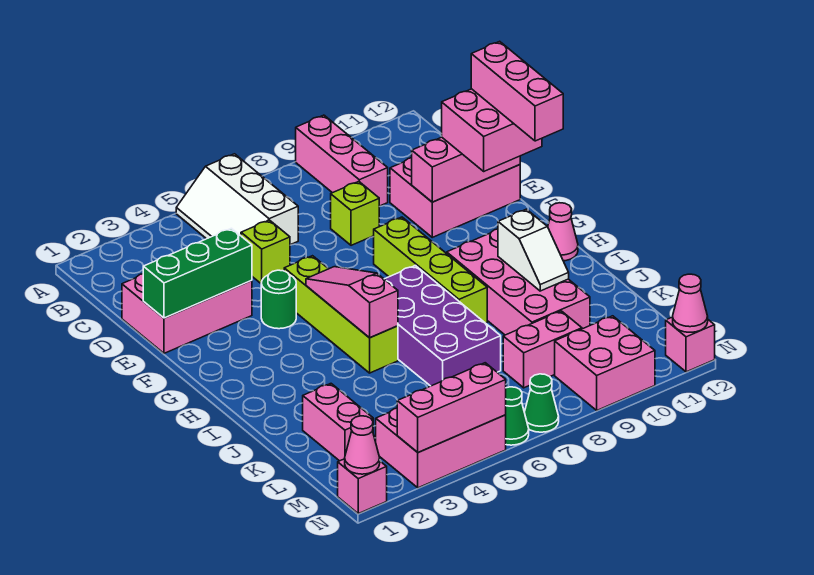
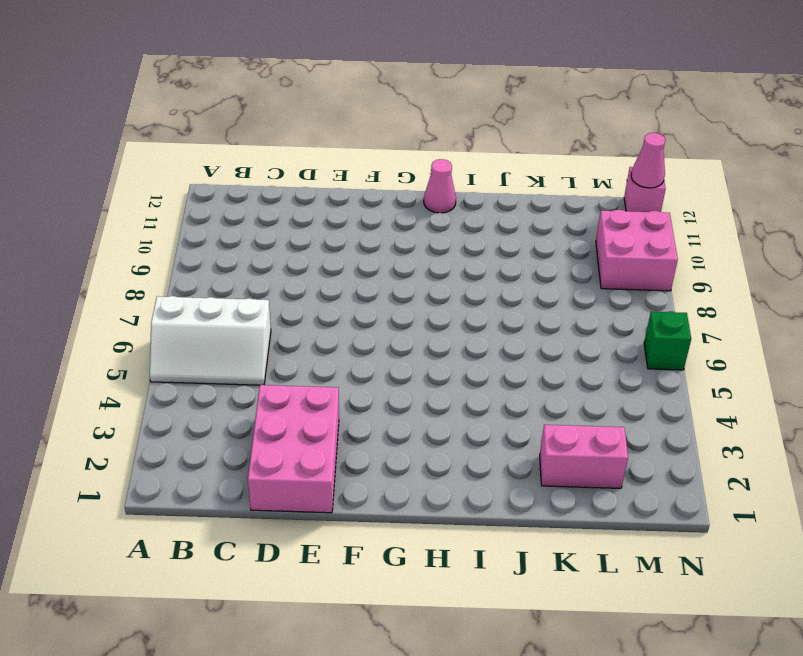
green brick N6 level 1 -> green cone N6 level 1
none -> pink brick A9:C9 level 1
none -> lime brick D5 level 1
none -> lime brick D8 level 1

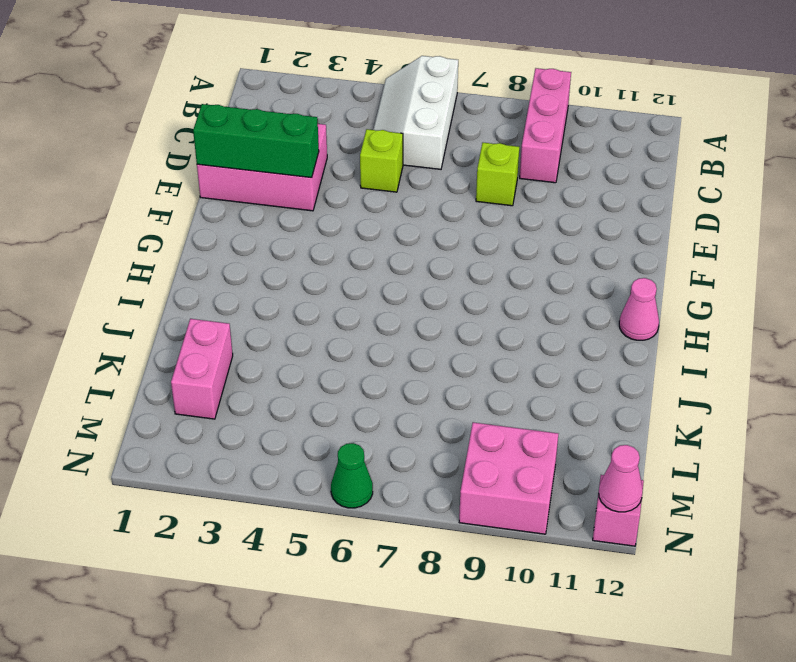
none -> pink brick D10:E12 level 1
none -> green round brick F4 level 1
none -> lime brick F5:I5 level 1

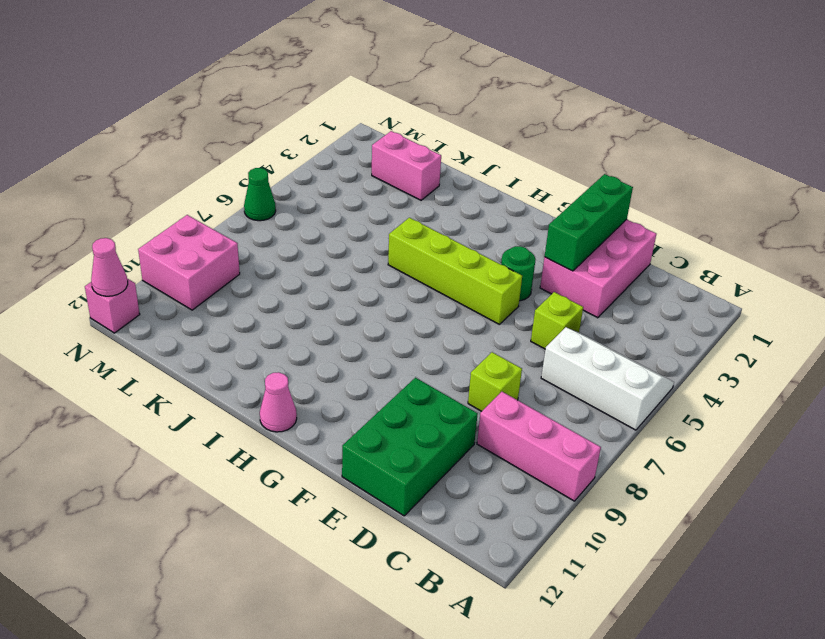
green brick D10:E12 level 1 -> pink brick D10:E12 level 1
none -> lime brick F8:I8 level 1
none -> purple brick H6:K7 level 1
none -> pink brick H9:K10 level 1

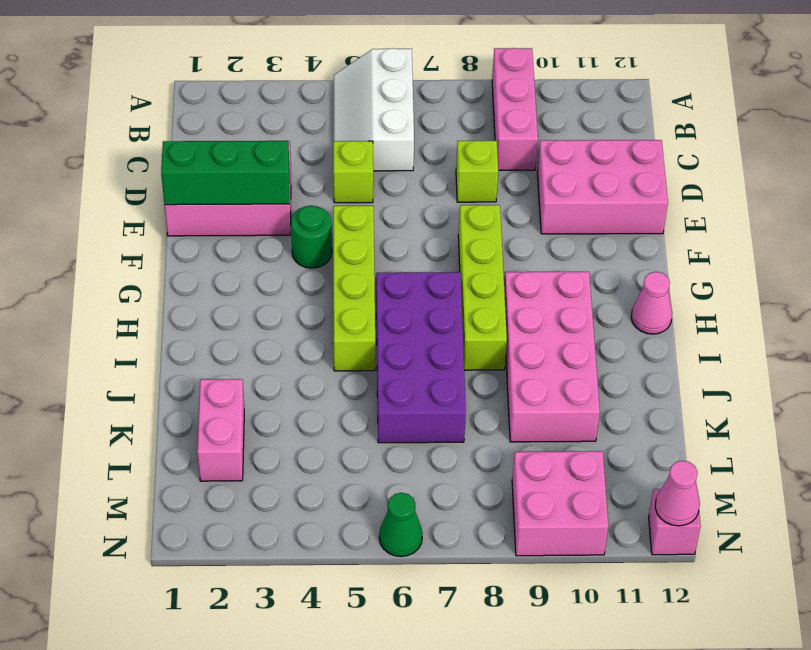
none -> pink brick L8:L9 level 1
none -> pink brick M3:N5 level 1
none -> pink brick N1 level 1

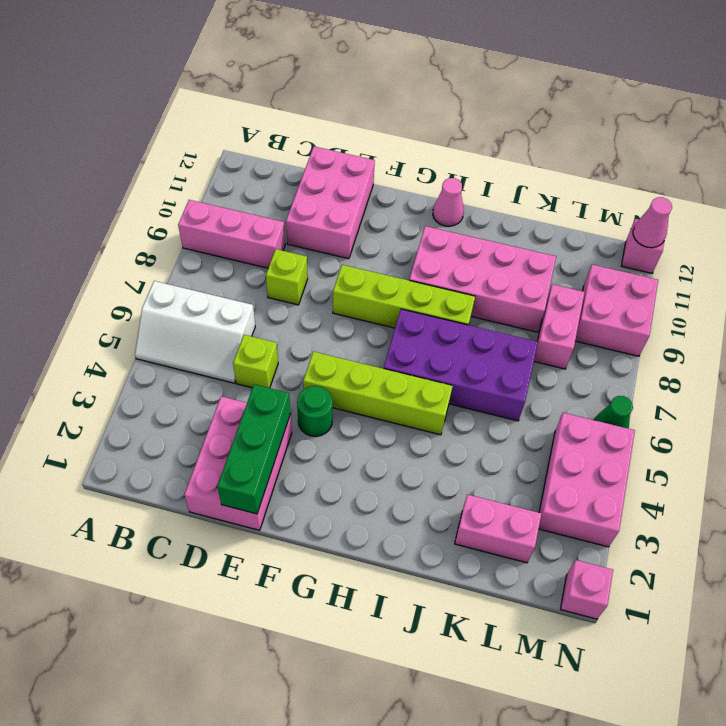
none -> green cone N7 level 1
none -> pink brick E10:E12 level 2
none -> pink slope G5:I5 level 2 top I

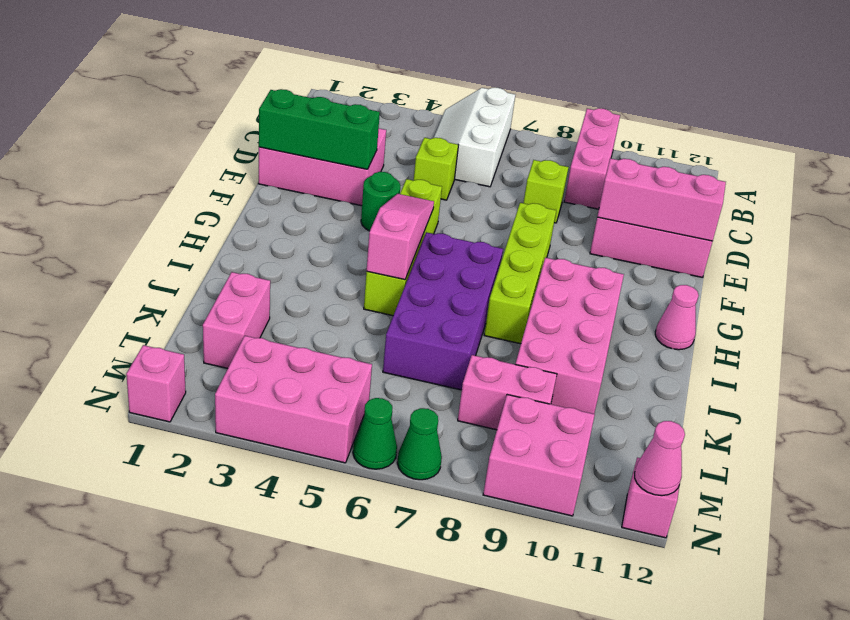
none -> white slope I10:J10 level 2 top I
none -> pink cone N1 level 2
none -> pink brick N3:N5 level 2

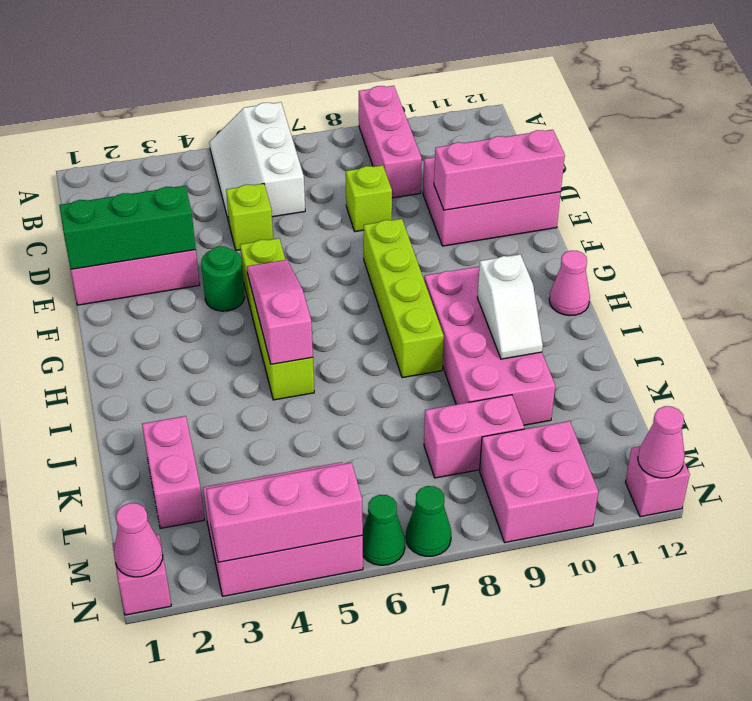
none -> purple brick H6:K7 level 1
none -> pink brick E11:F12 level 3
none -> pink brick E12:G12 level 4

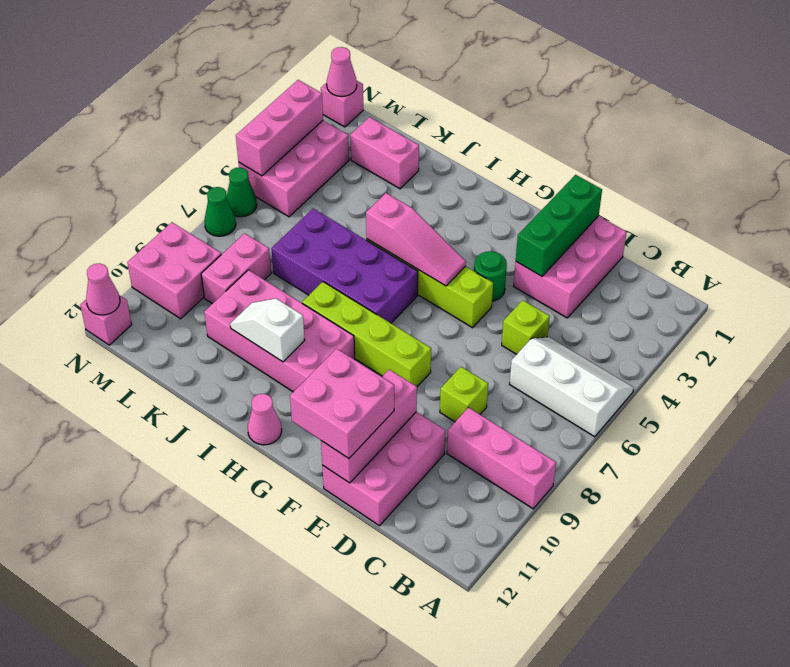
none -> pink brick E12:G12 level 4

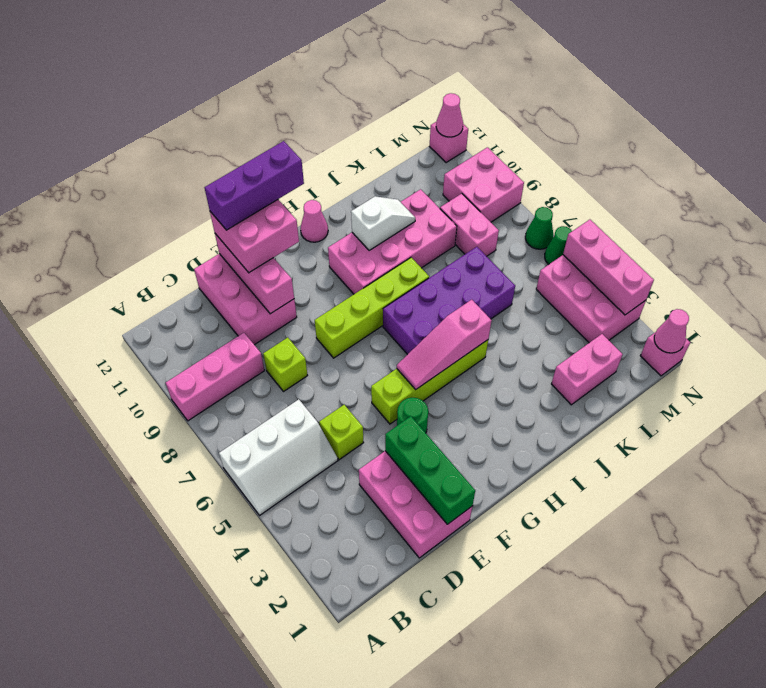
purple brick E12:G12 level 4 -> pink brick E12:G12 level 4

